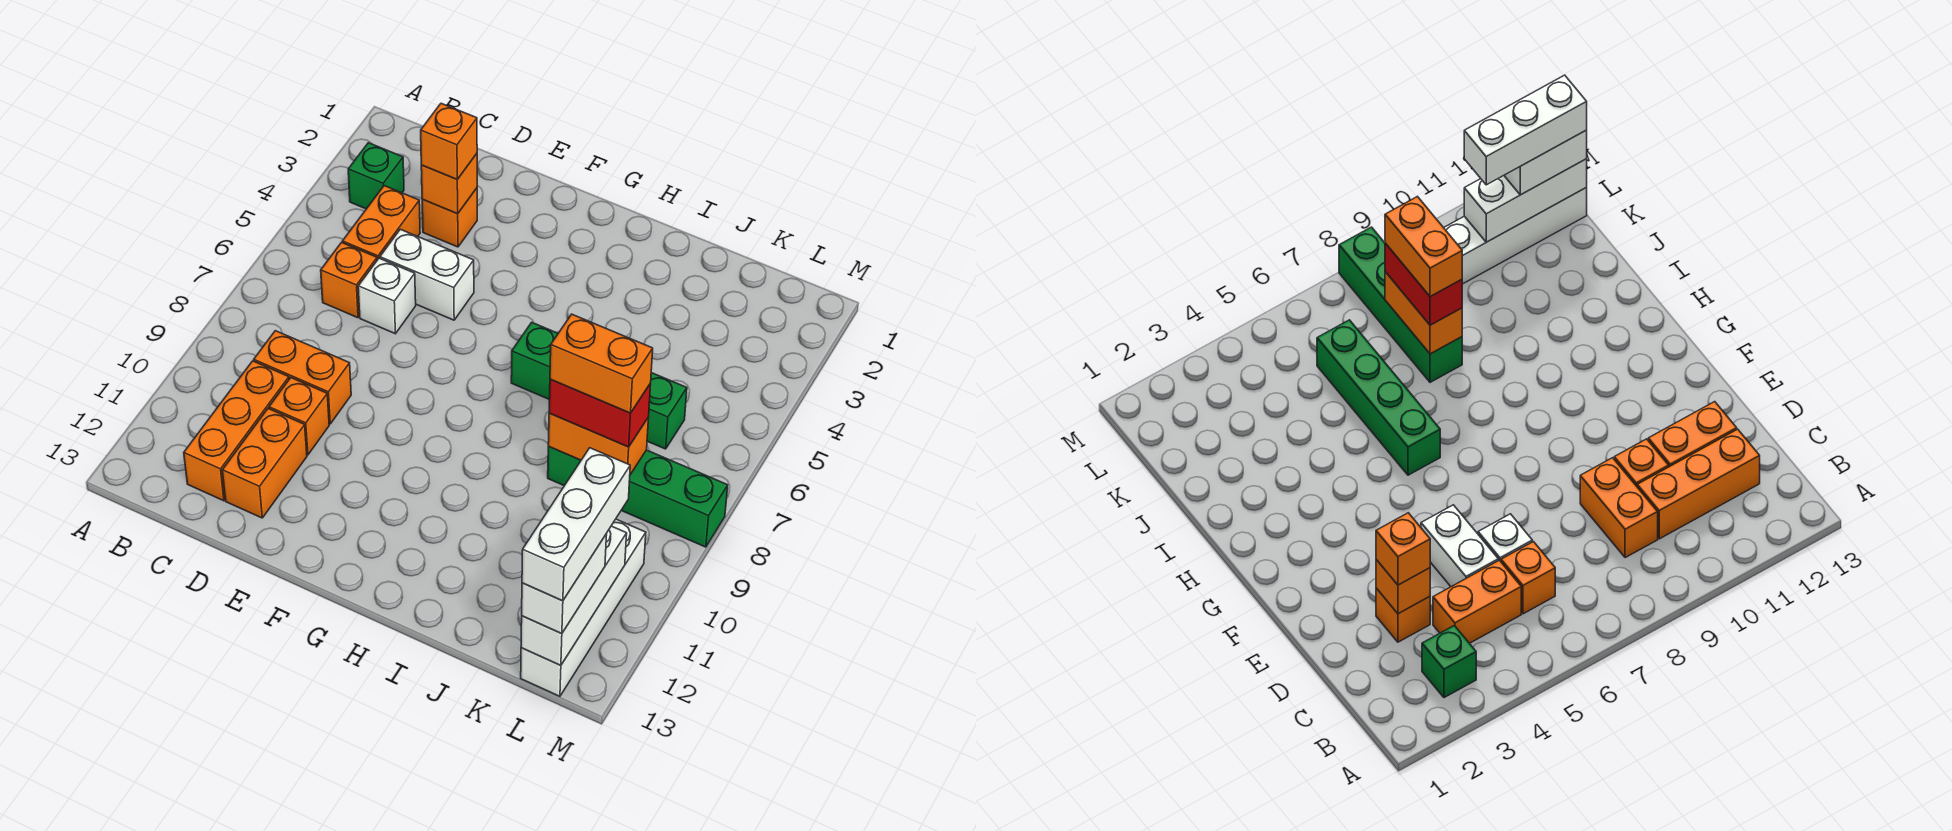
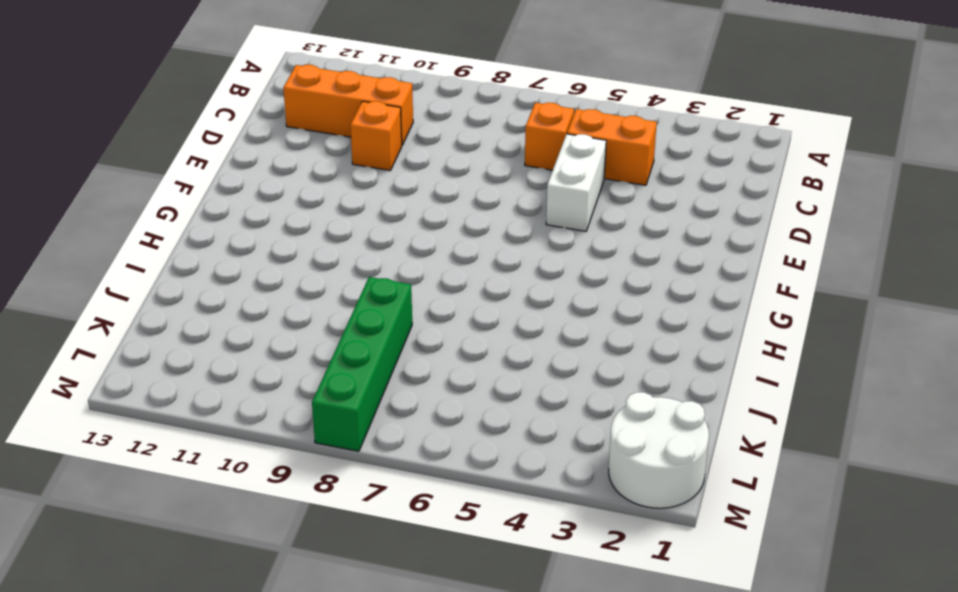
white round brick L1:M2 level 1 -> none
none -> green brick B3 level 1
none -> orange brick C9:D9 level 1
none -> orange brick D3 level 1

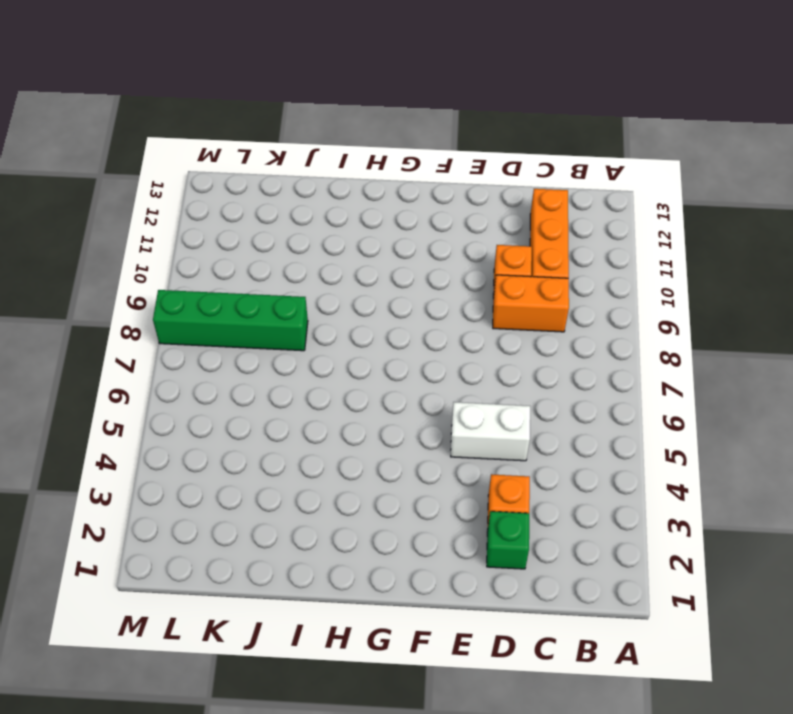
green brick D2 level 1 -> green brick B3 level 1
none -> orange brick C4:C5 level 1
none -> orange brick C6 level 1
none -> white brick D6 level 1

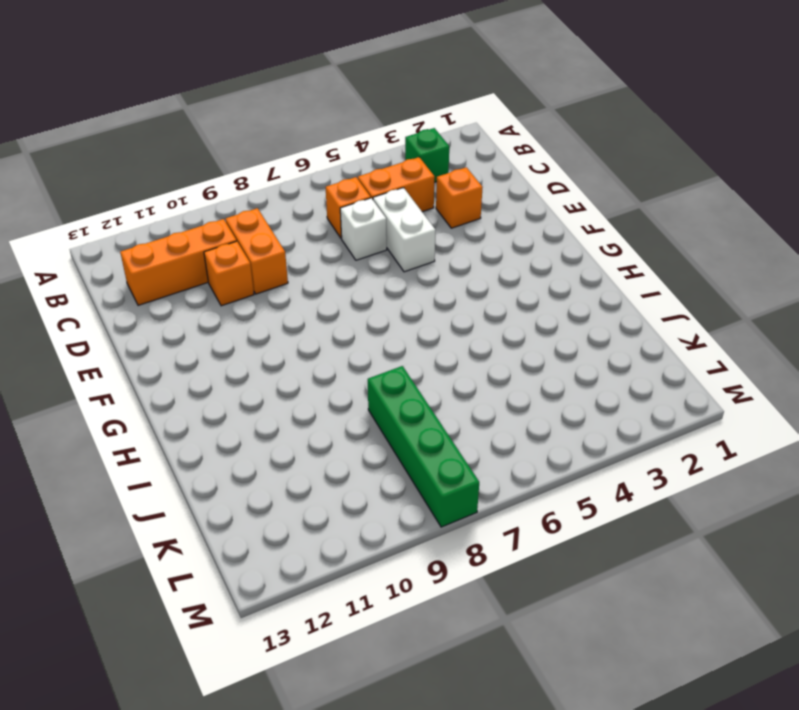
none -> orange brick D11:D12 level 1
none -> green brick H6:K6 level 1
none -> white brick L10:L13 level 1

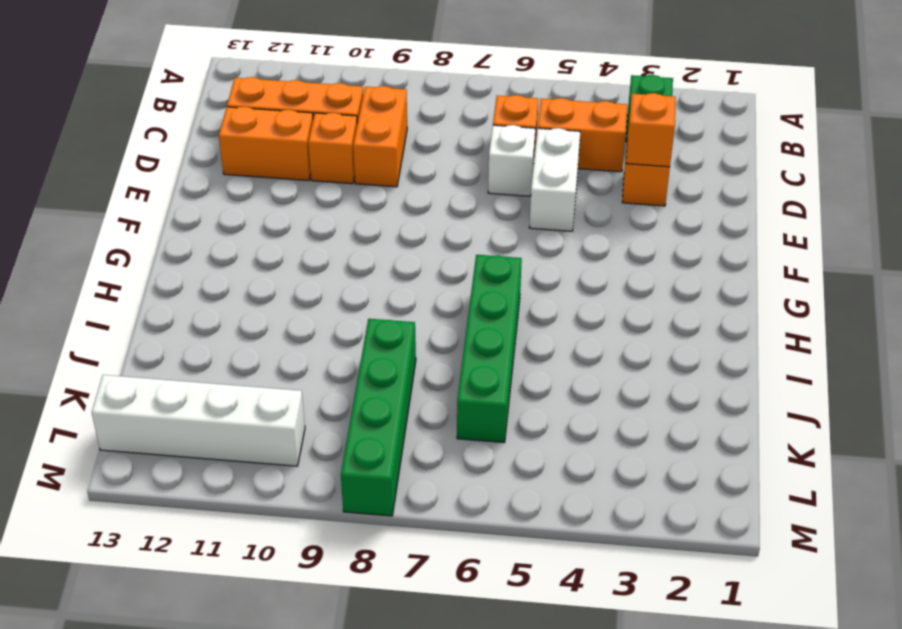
none -> orange brick J8:K8 level 2
none -> white brick L11:L13 level 2
none -> orange brick D3 level 3

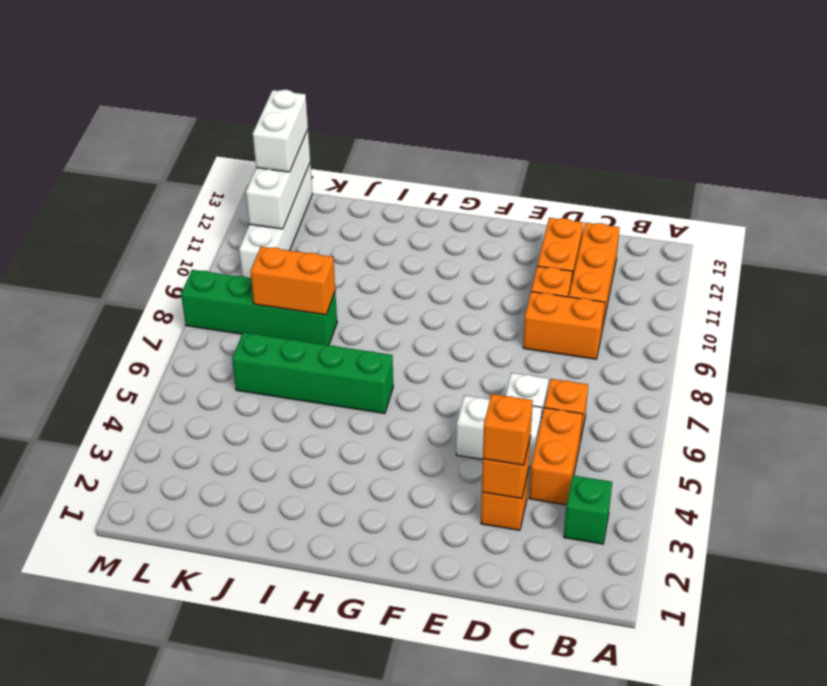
none -> red brick J8:K8 level 3
none -> orange brick J8:K8 level 4
none -> white brick L11:L13 level 4

